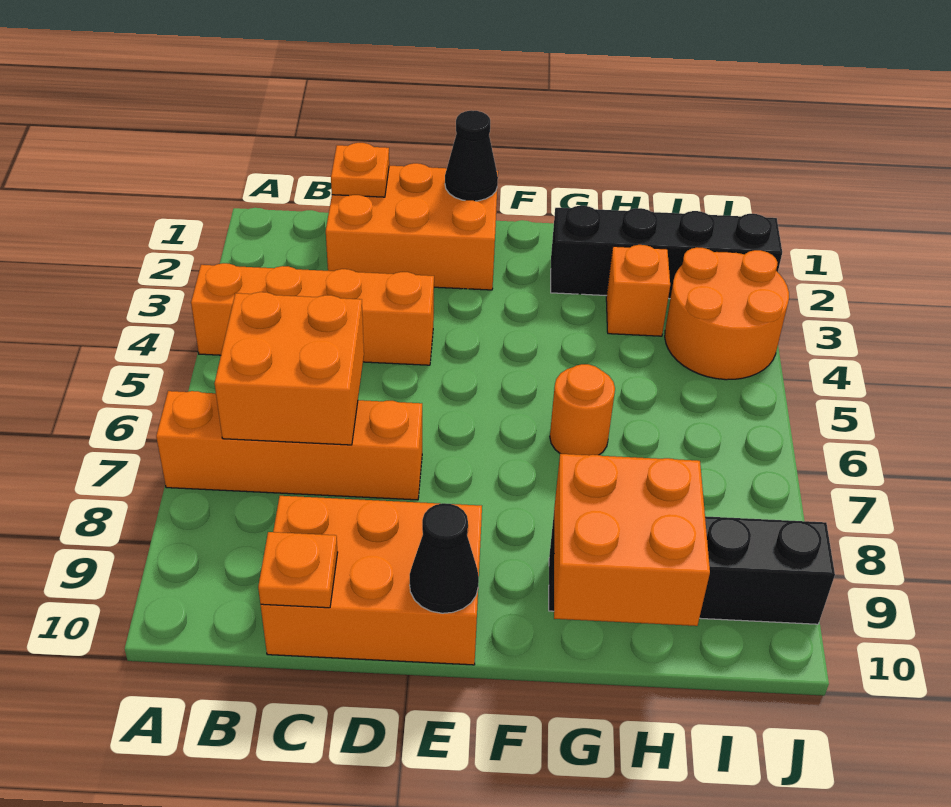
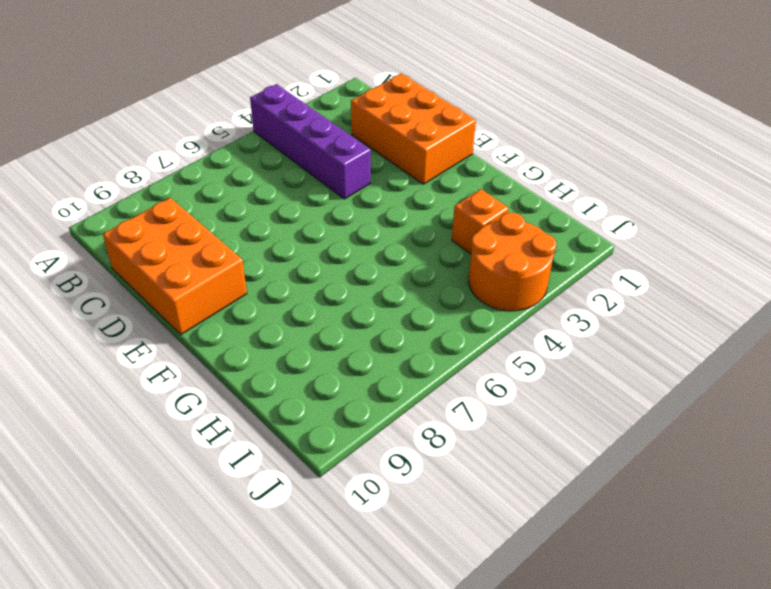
purple brick A4:D4 level 1 -> orange brick A4:D4 level 1
none -> orange brick A7:D7 level 1
none -> black brick G2:J2 level 1
none -> orange round brick G6 level 1

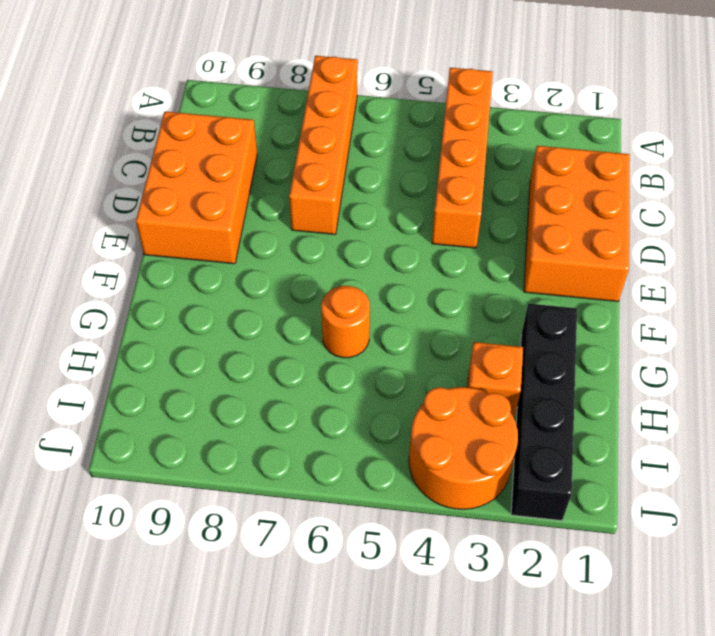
none -> black brick G9:J9 level 1
none -> orange brick B6:C7 level 2
none -> orange plate C1 level 2

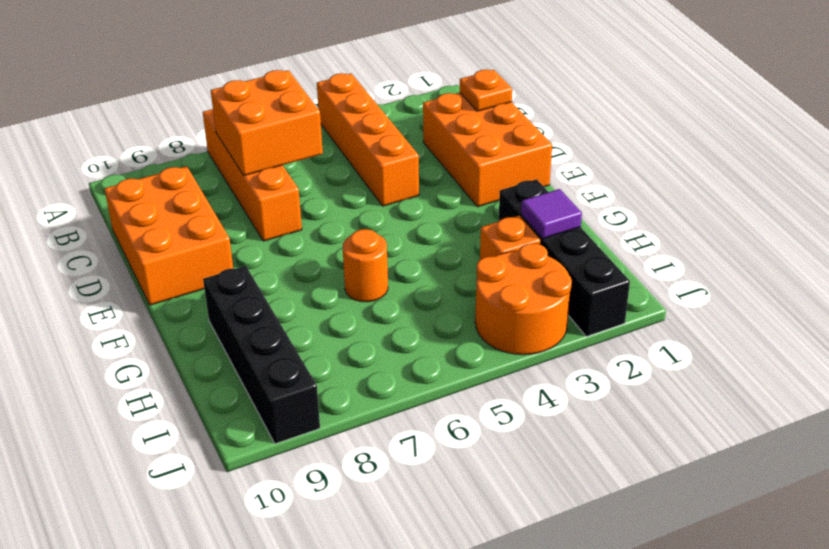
purple tile H2 level 2 -> none
none -> orange plate C10 level 2
none -> black cone E1 level 2
none -> black cone E10 level 2

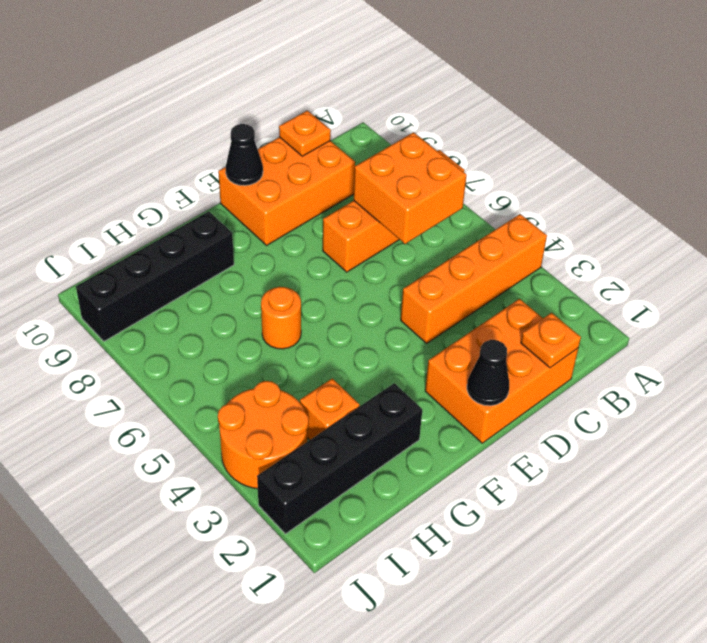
none -> orange brick G9:H10 level 2

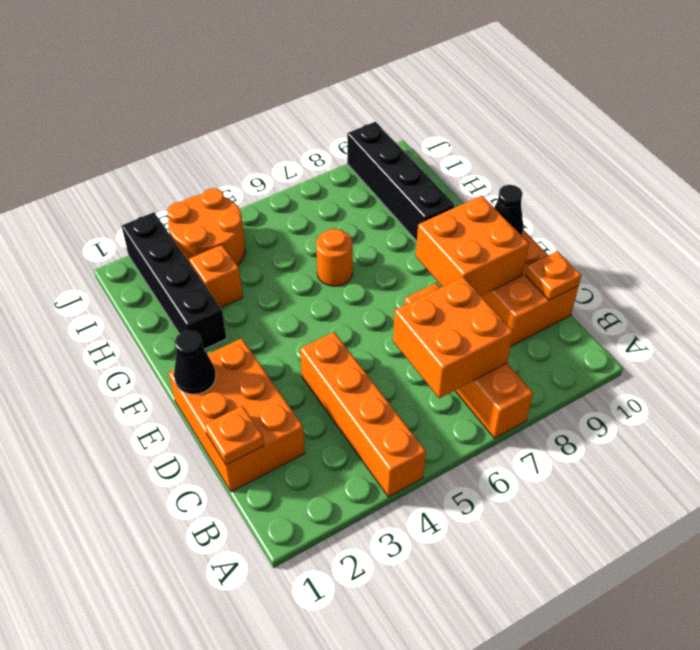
orange brick D8:E9 level 2 -> orange brick G9:H10 level 2

